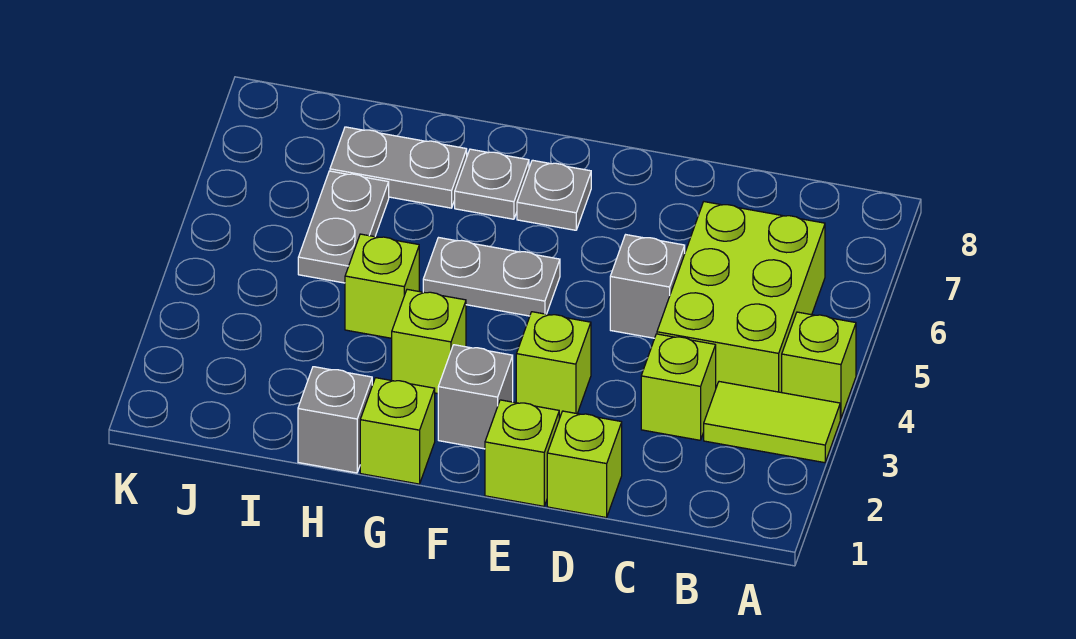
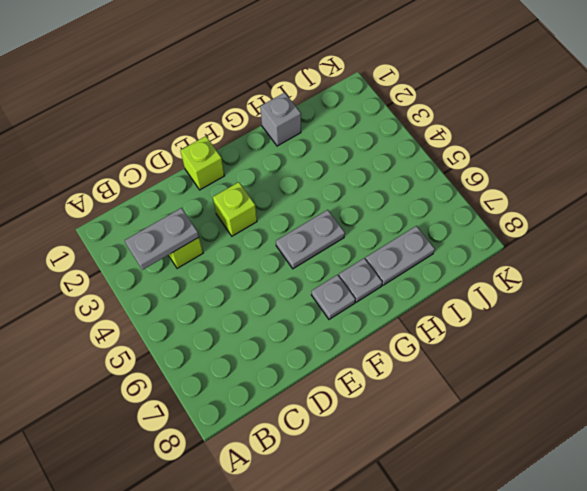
grey plate B3:C3 level 2 -> grey plate I5:I6 level 1
none -> lime tile A3:B3 level 1
none -> lime brick A4 level 1
none -> lime brick B4:C6 level 1

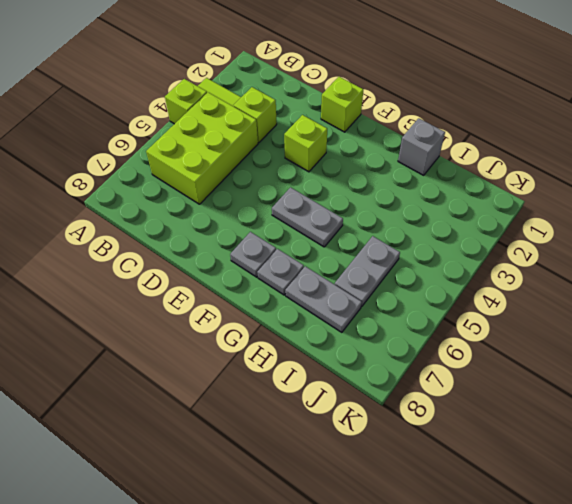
none -> lime brick D1 level 1
none -> grey brick D5 level 1
none -> grey brick F2 level 1

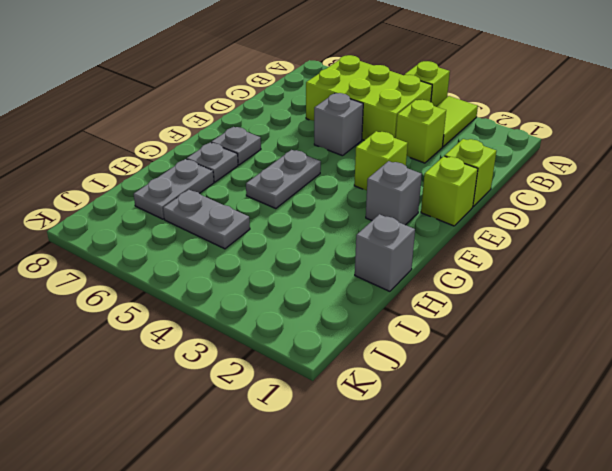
none -> lime brick G1 level 1
none -> lime brick G3 level 1
none -> lime brick H4 level 1

